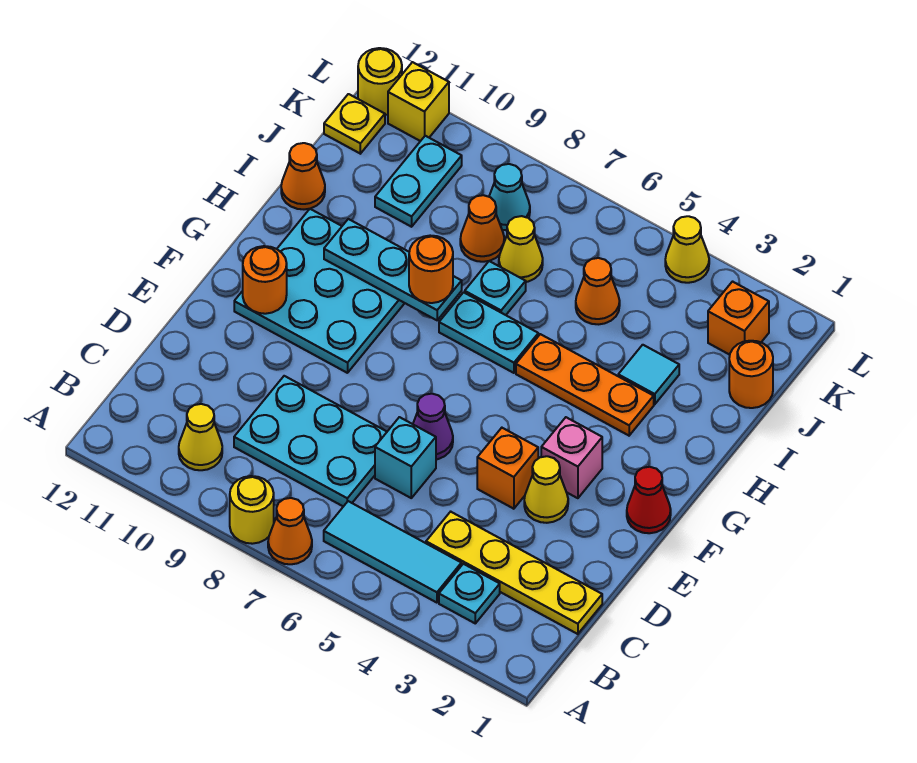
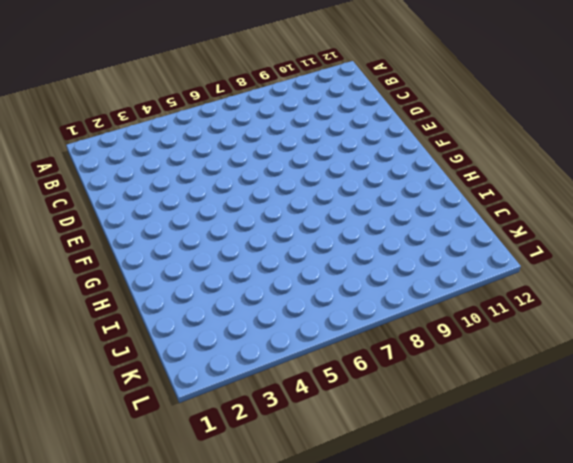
none -> orange cone A7 level 1
none -> yellow round brick A8 level 1
none -> cyan plate B3 level 1
none -> cyan tile B4:B6 level 1

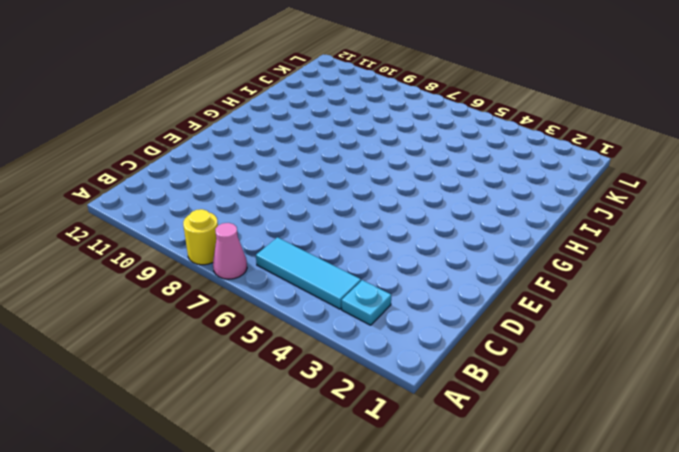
pink cone A7 level 1 -> orange cone A7 level 1
none -> yellow cone B10 level 1
none -> yellow plate C1:C4 level 1
none -> cyan plate C7:D9 level 1
none -> cyan brick D6 level 1

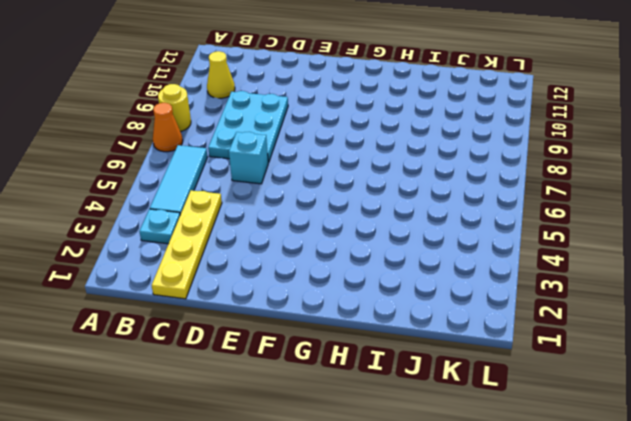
none -> yellow cone E3 level 1
none -> orange brick E4 level 1
none -> purple cone E6 level 1
none -> red cone F1 level 1

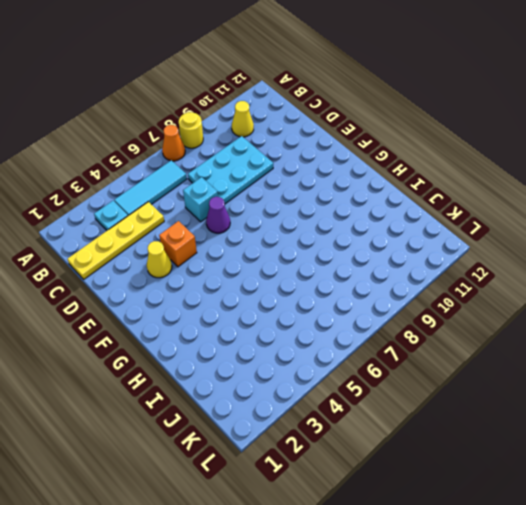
none -> red cone F1 level 1
none -> pink brick F3 level 1
none -> cyan plate F9:H11 level 1
none -> orange plate H3:H5 level 1

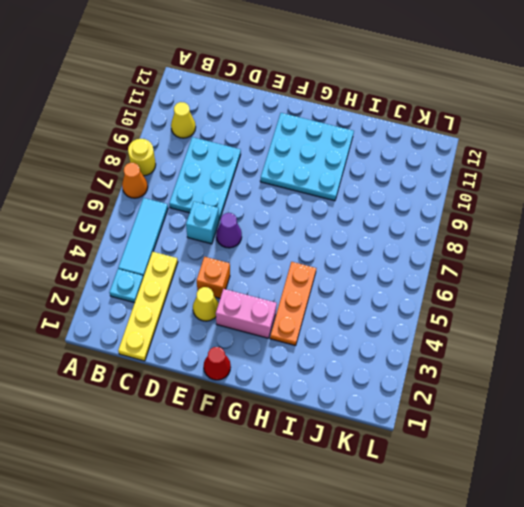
pink brick F3:G3 level 1 -> pink brick F3 level 1
none -> cyan plate H6:H7 level 1
none -> cyan tile I3 level 1
none -> cyan plate I7 level 1
none -> orange cone I12 level 1

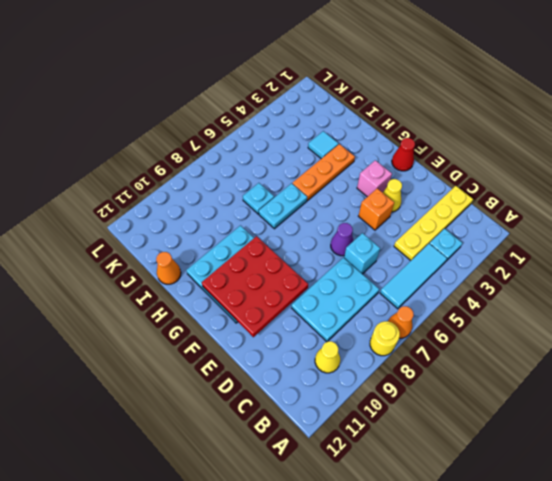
red plate E9:G11 level 2 -> orange round brick F11 level 2
none -> orange round brick J1 level 1
none -> orange cone J5 level 1
none -> yellow cone J7 level 1
none -> orange cone J8 level 1

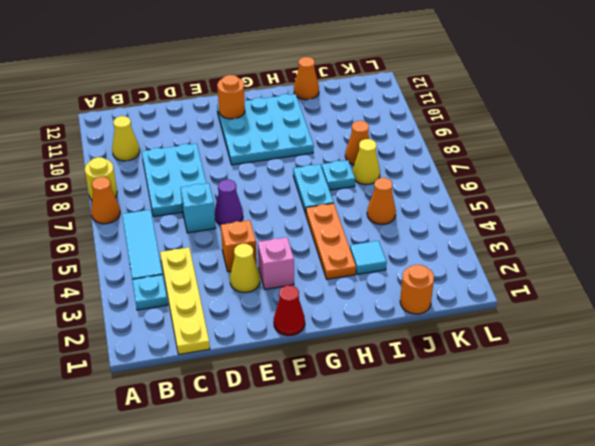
none -> cyan plate J10:K10 level 1
none -> orange brick K2 level 1
none -> cyan cone K8 level 1
none -> yellow plate K12 level 1

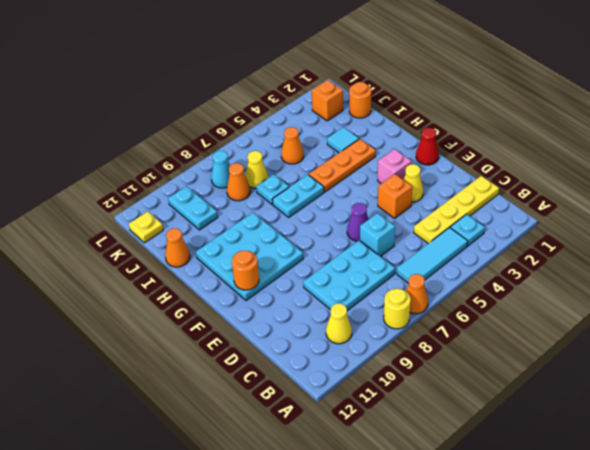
none -> yellow cone L4 level 1
none -> yellow brick L11 level 1
none -> yellow round brick L12 level 1
none -> cyan plate H8:H10 level 2

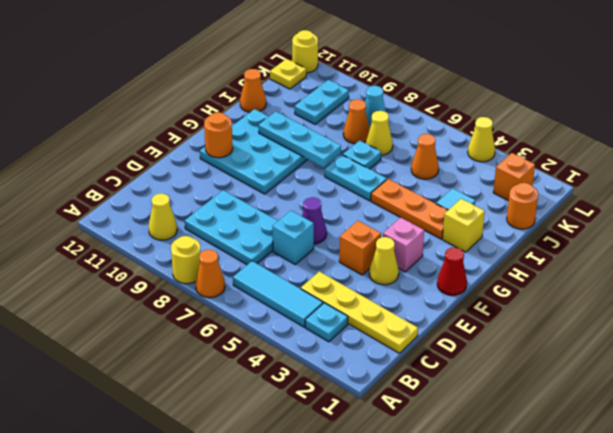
yellow brick H2 level 1 -> yellow brick L11 level 1
none -> orange round brick H8 level 3

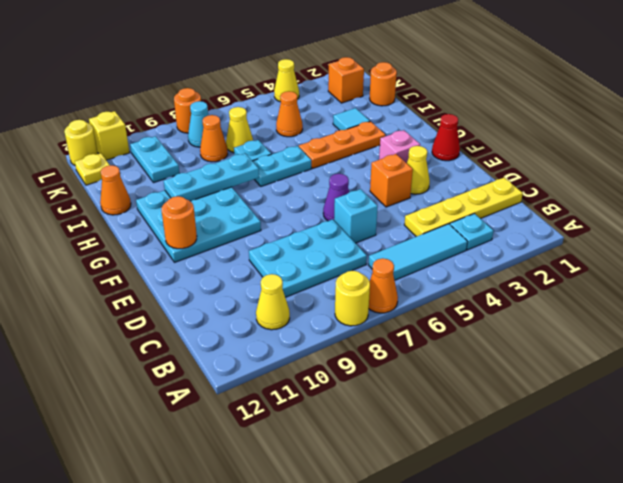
orange round brick L8 level 1 -> orange round brick H8 level 3

